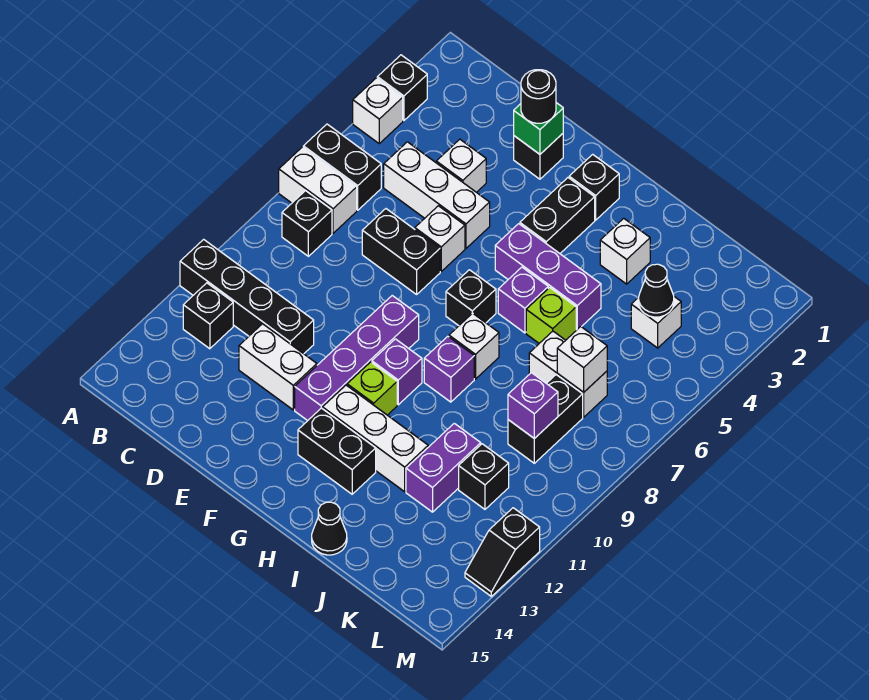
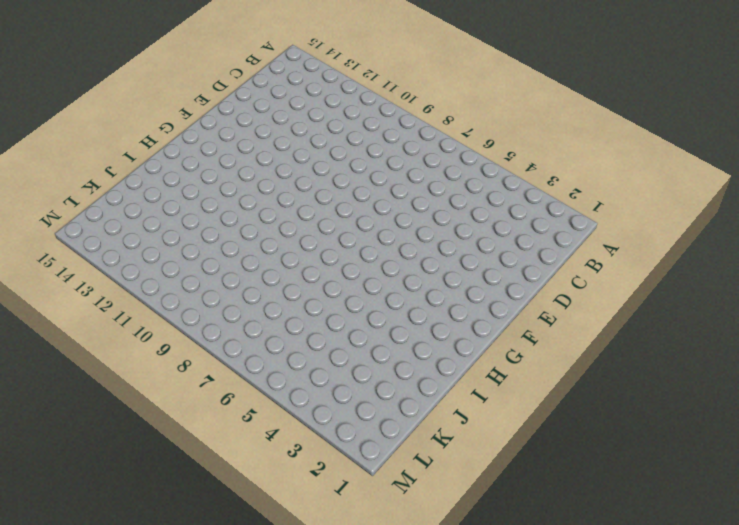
none -> black brick A3 level 1
none -> white brick A4 level 1
none -> black brick A6:B6 level 1
none -> white brick A7:B7 level 1

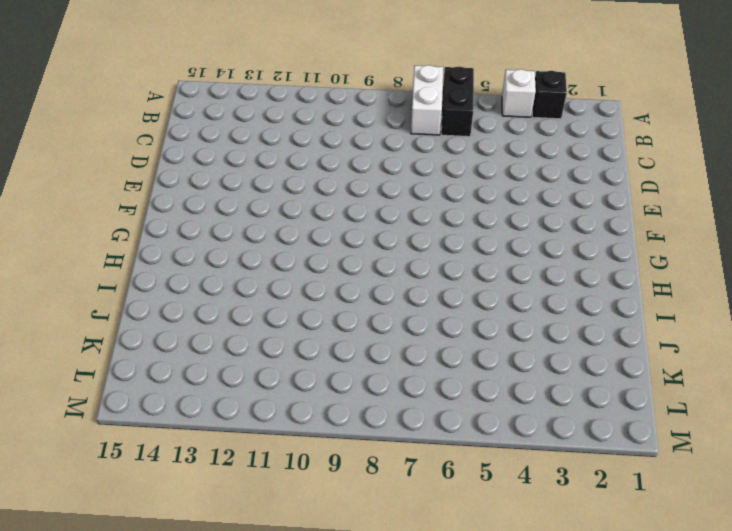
none -> black brick A11:D11 level 1
none -> black brick B8 level 1
none -> black brick B12 level 1
none -> white brick C5:E5 level 1

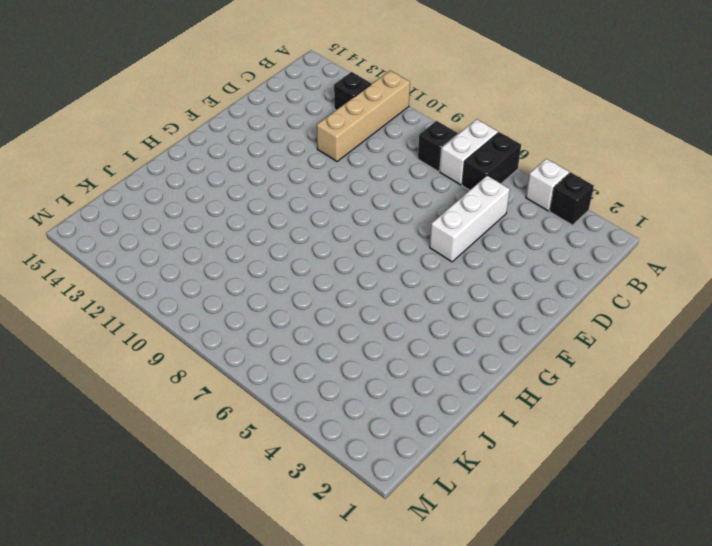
tan brick A11:D11 level 1 -> black brick A11:D11 level 1
none -> white brick D4 level 1
none -> black brick D7:E7 level 1
none -> white brick D12:E12 level 1
none -> black brick E2 level 1

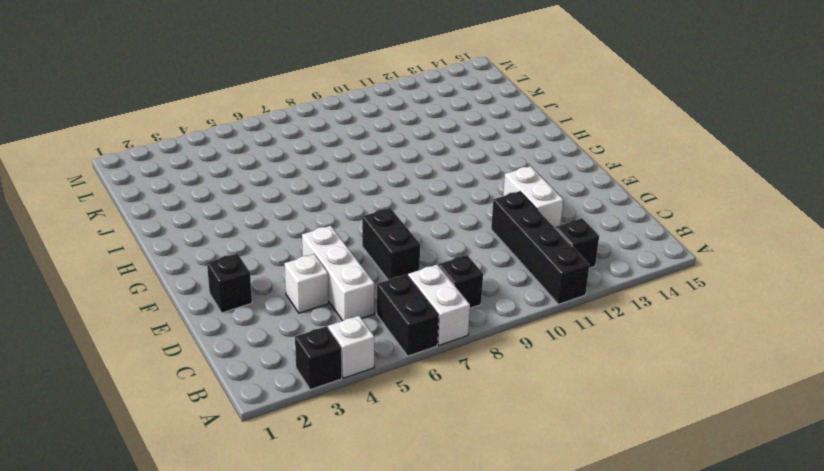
none -> white brick E6 level 1
none -> purple brick F9:F12 level 1
none -> black brick G2 level 1
none -> black brick G3:G4 level 1

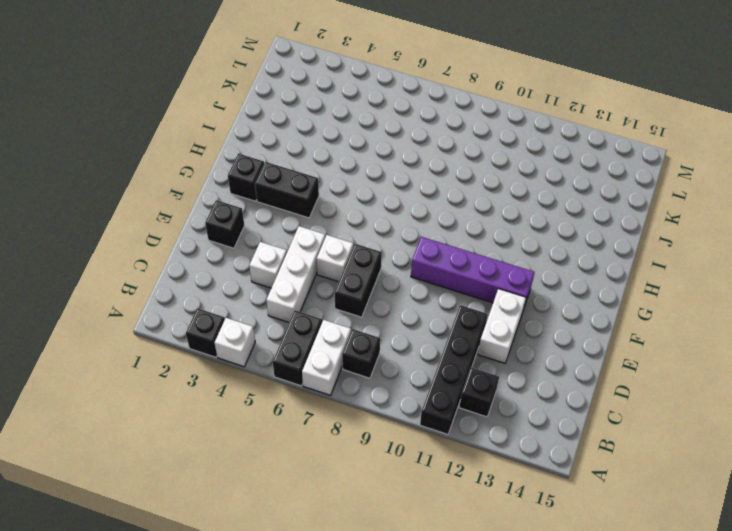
none -> purple brick G5:I5 level 1
none -> black brick G7 level 1
none -> purple brick G10 level 1
none -> lime brick G11 level 1

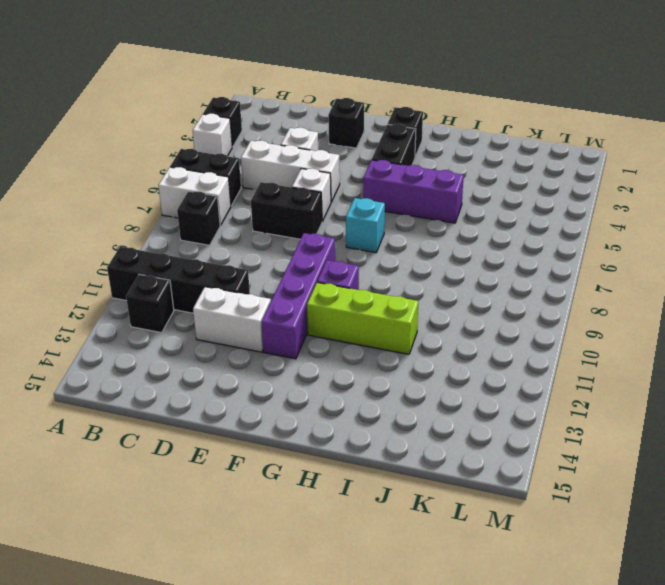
cyan brick G7 level 1 -> black brick G7 level 1
lime brick G11:I11 level 1 -> lime brick G11 level 1
none -> white brick G12:I12 level 1
none -> black brick G13:H13 level 1
none -> purple brick H6 level 1
none -> white brick H8 level 1

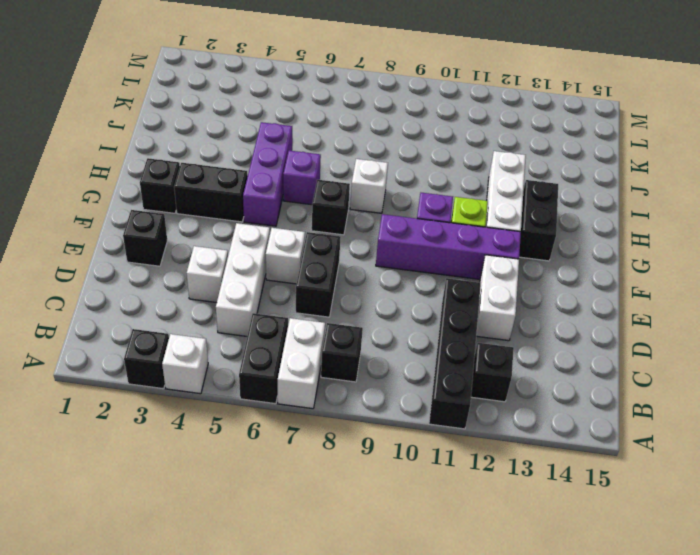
none -> purple brick H9 level 1
none -> white brick I3 level 1
none -> lime brick I6 level 1
none -> black cone I15 level 1

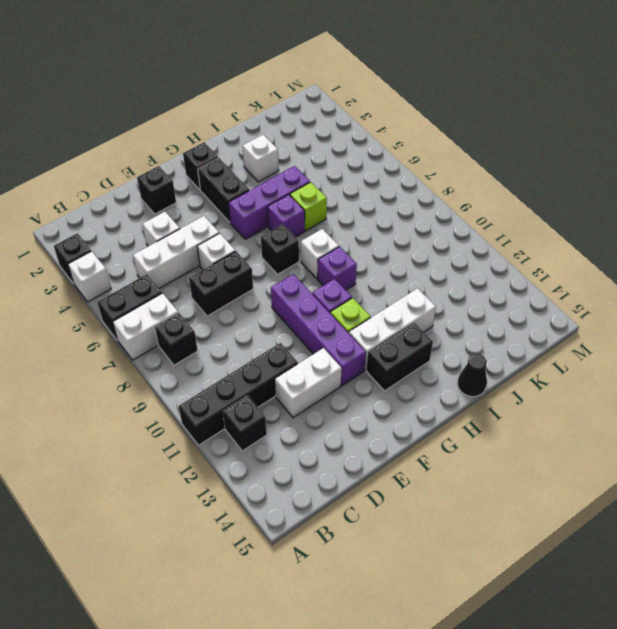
none -> white brick J7:K7 level 1
none -> purple brick J11:J12 level 1
none -> white brick K4 level 1
none -> black brick K8:K9 level 1

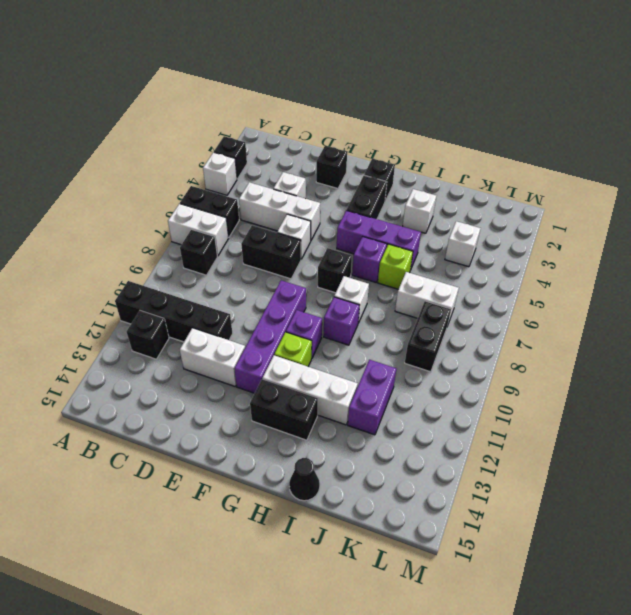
none -> black brick K11 level 1
none -> black slope M12:M13 level 1 top 12
none -> green brick E2 level 2
none -> black cone K4 level 2

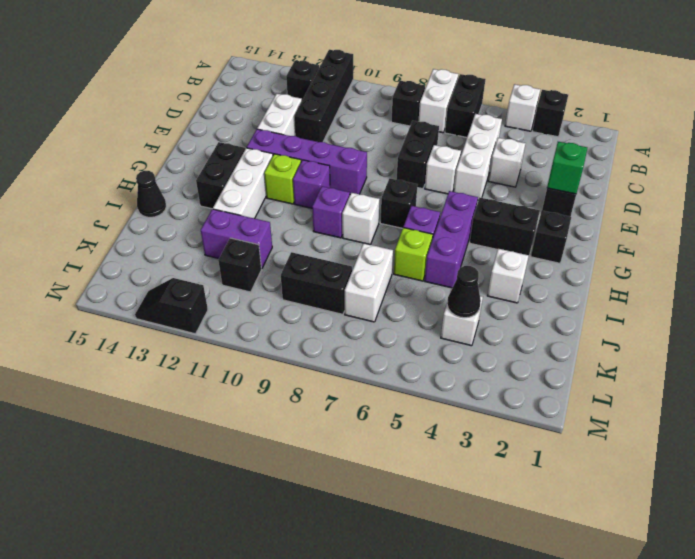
none -> white brick K7 level 2
none -> purple brick K9 level 2
none -> black round brick E2 level 3

